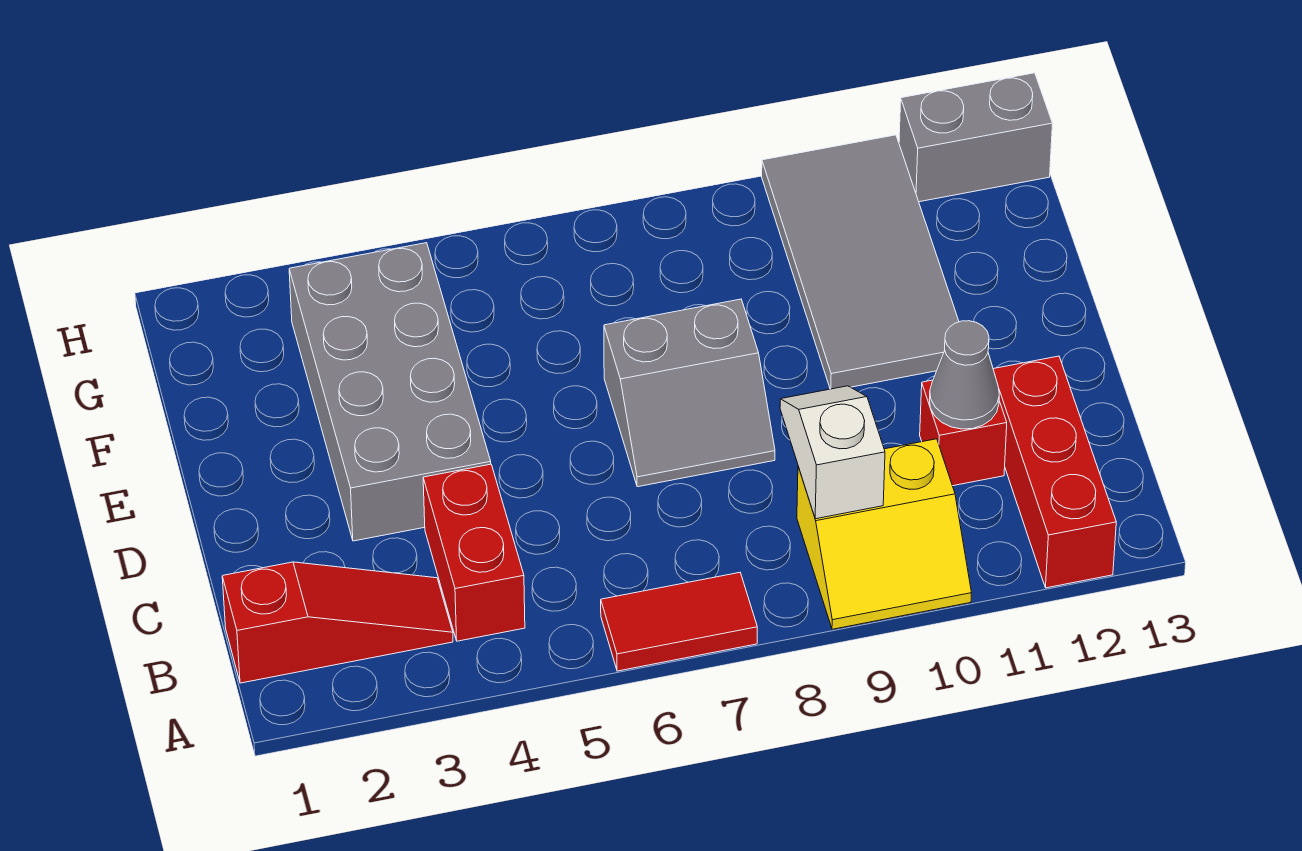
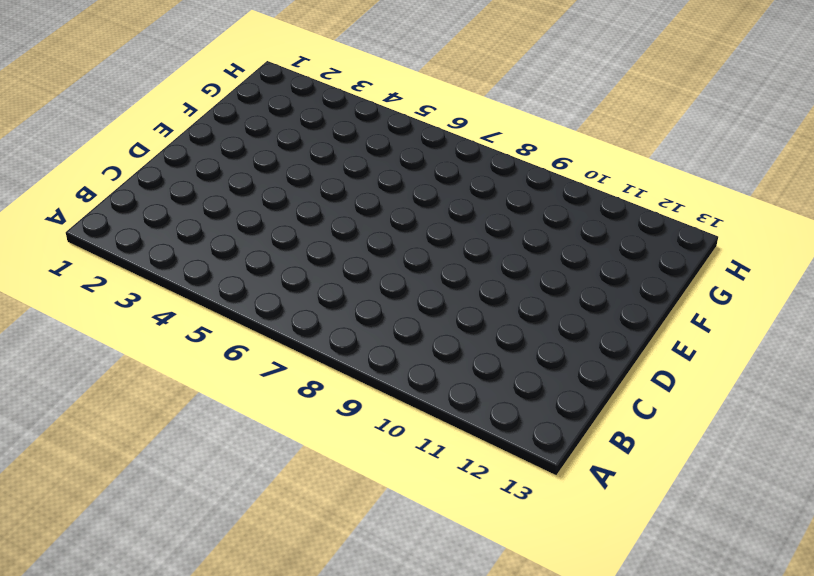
none -> red tile A6:A7 level 1
none -> yellow slope A9:B10 level 1 top B
none -> red brick A12:C12 level 1

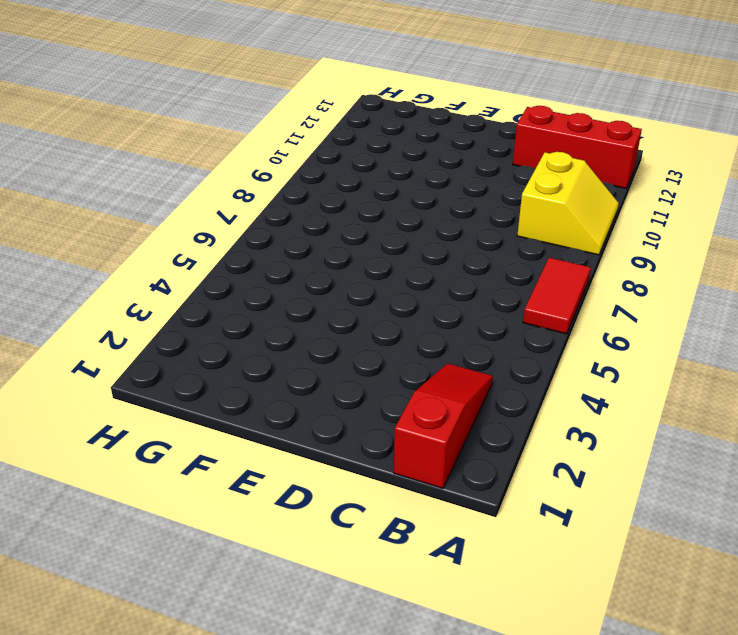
none -> red brick B4:C4 level 1
none -> red brick C11 level 1
none -> grey brick D3:G4 level 1

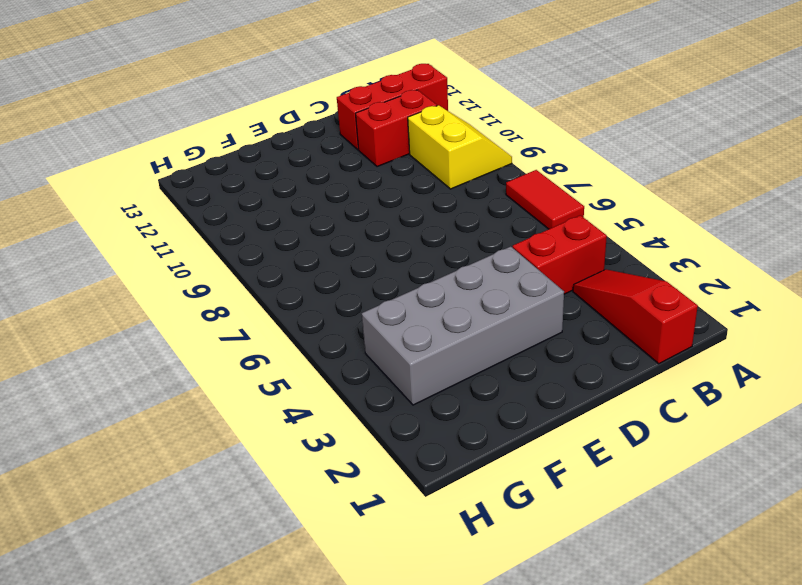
red brick B11:C11 level 1 -> red brick C11 level 1
none -> grey slope D7:E8 level 1 top E
none -> grey tile E10:H11 level 1
none -> grey brick H12:H13 level 1

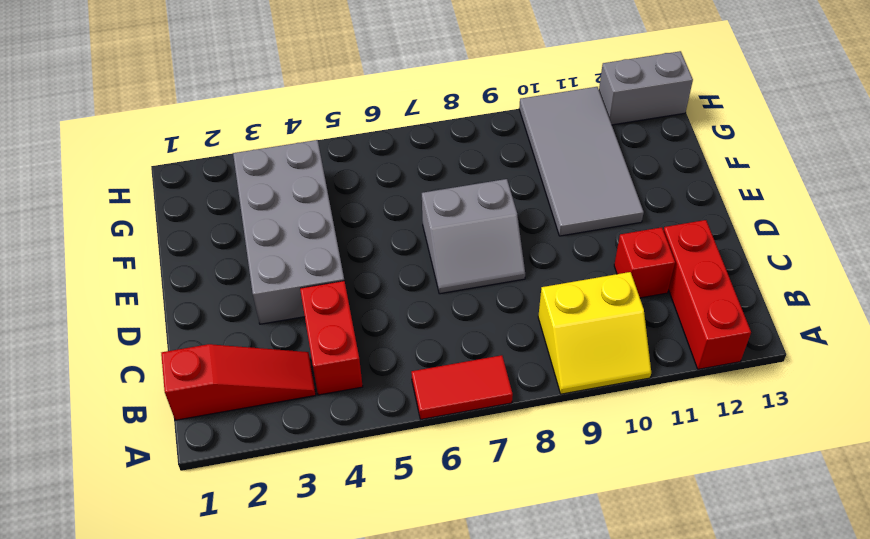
none -> white slope B9:C9 level 2 top B
none -> grey cone C11 level 2

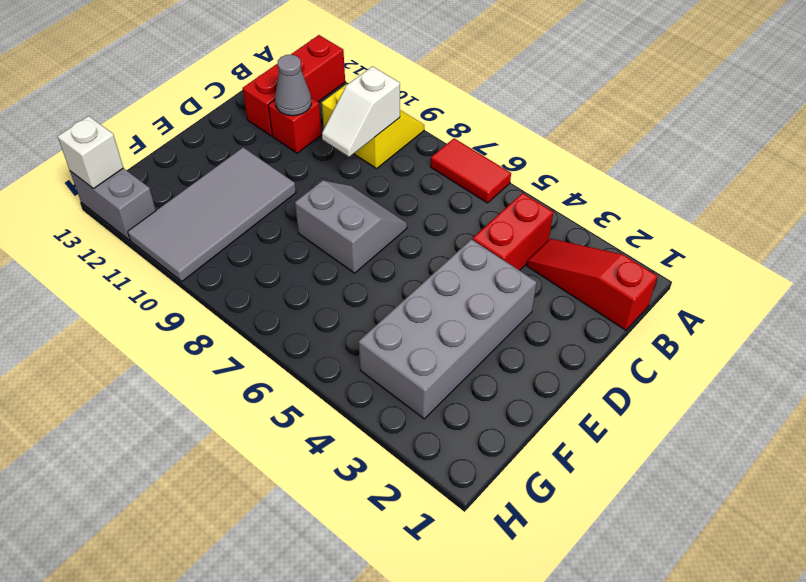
white brick H13 level 2 -> none

